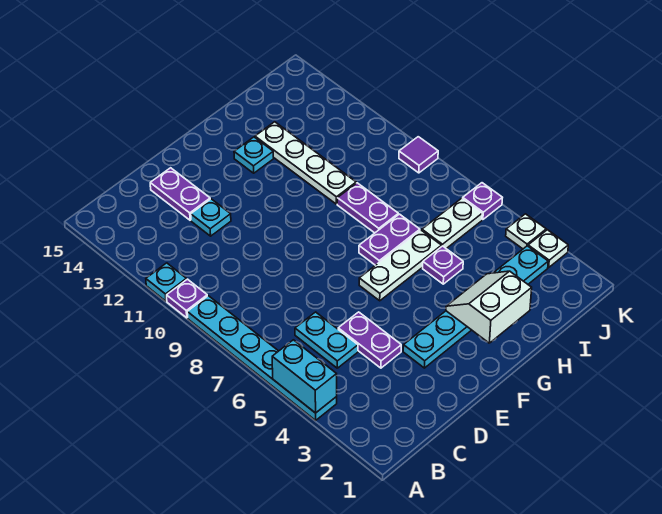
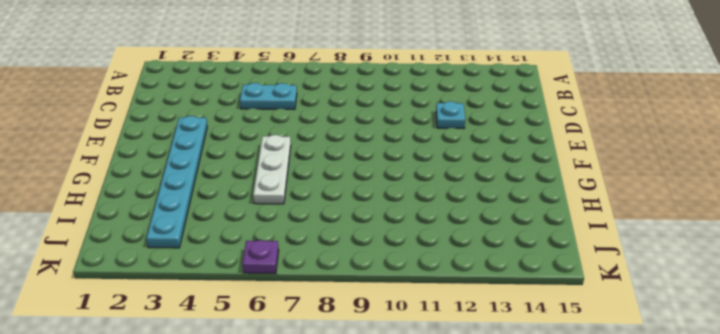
none -> cyan plate A4:A9 level 1
none -> purple plate A10 level 1
none -> cyan plate A11 level 1

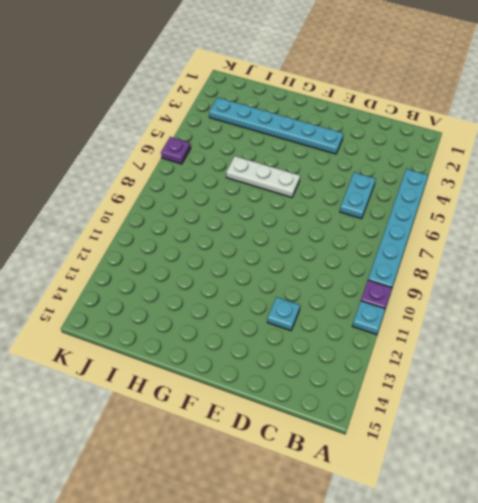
none -> purple plate D4:D5 level 1
none -> purple plate D13:D14 level 1
none -> purple plate G7:H7 level 1

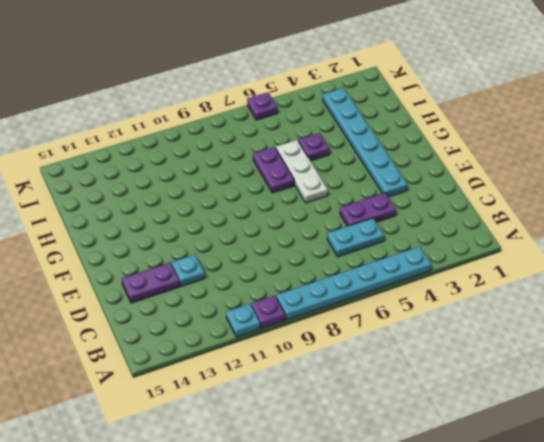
none -> cyan plate G13 level 1
none -> purple plate H8:H9 level 1
none -> white plate H10:H13 level 1

